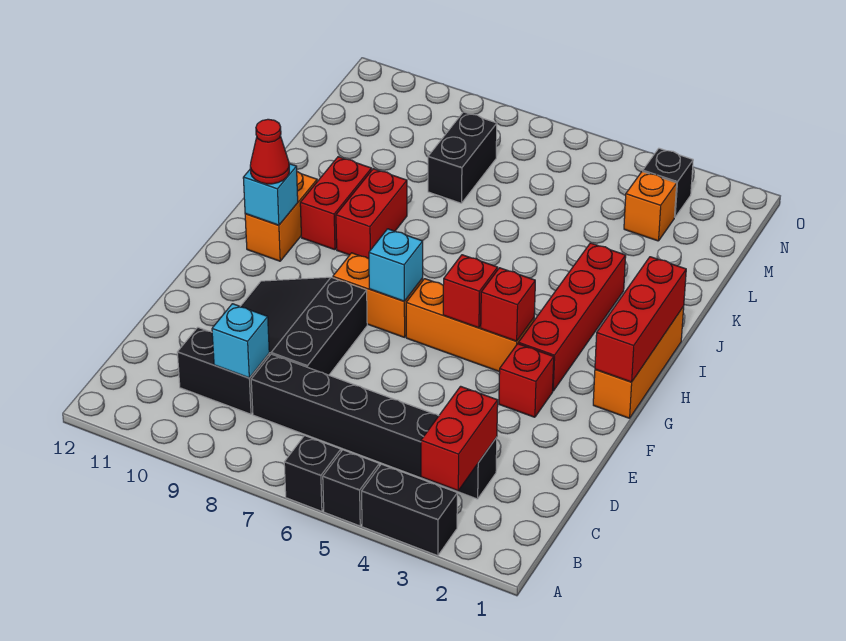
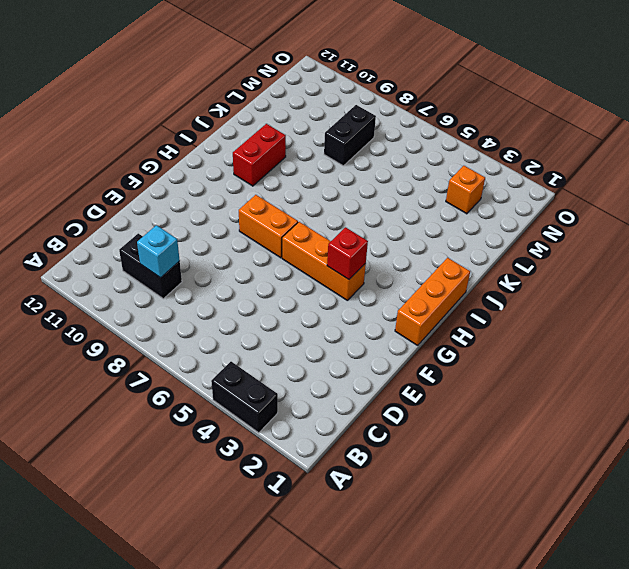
none -> black brick A5 level 1
none -> black brick A6 level 1
none -> black brick C3:C8 level 1

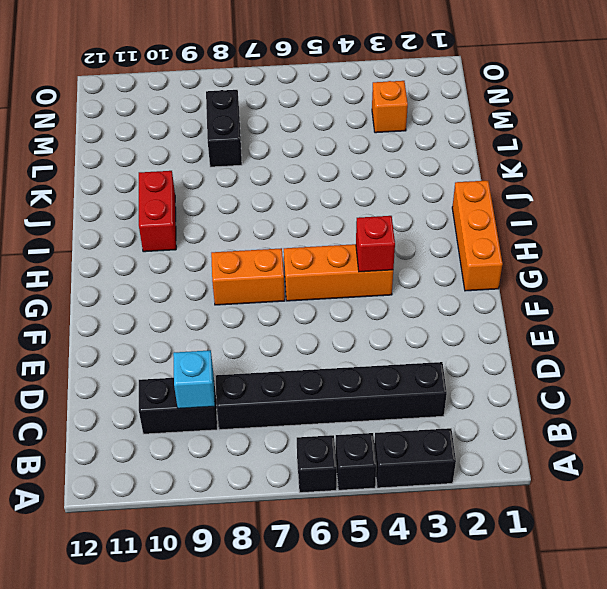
none -> black slope D8:F10 level 1 top 8
none -> red brick F3 level 1
none -> red brick G3:J3 level 1

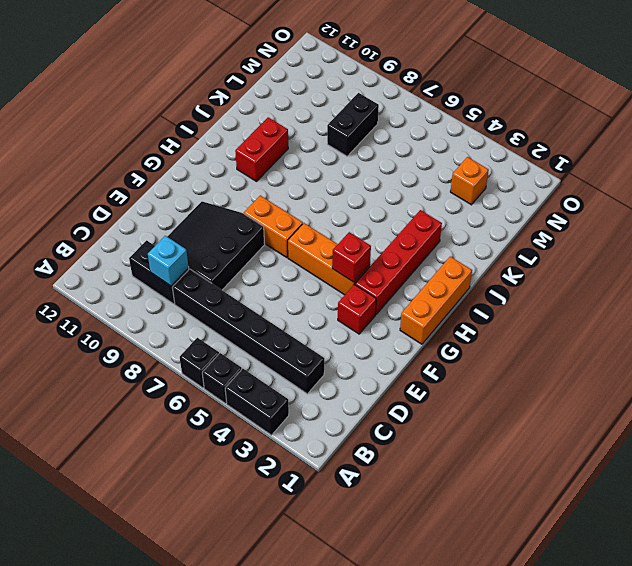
none -> orange brick H11:I11 level 1
none -> red brick I9:J9 level 1
none -> black brick N3 level 1

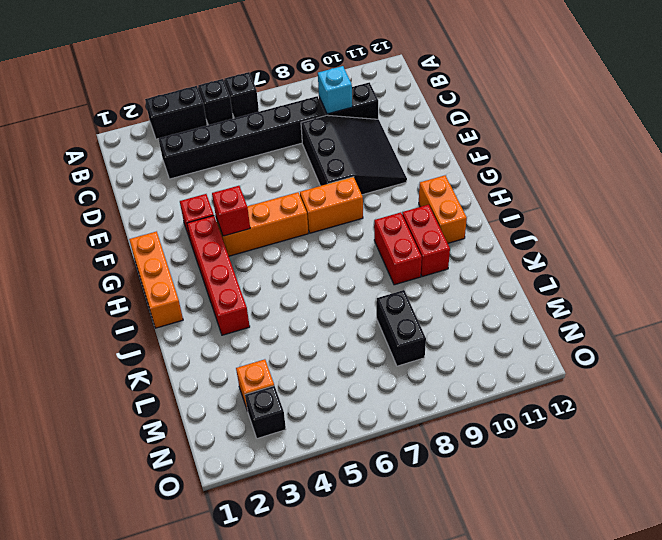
none -> red brick B3:C3 level 2
none -> red brick G1:I1 level 2
none -> red brick G5 level 2

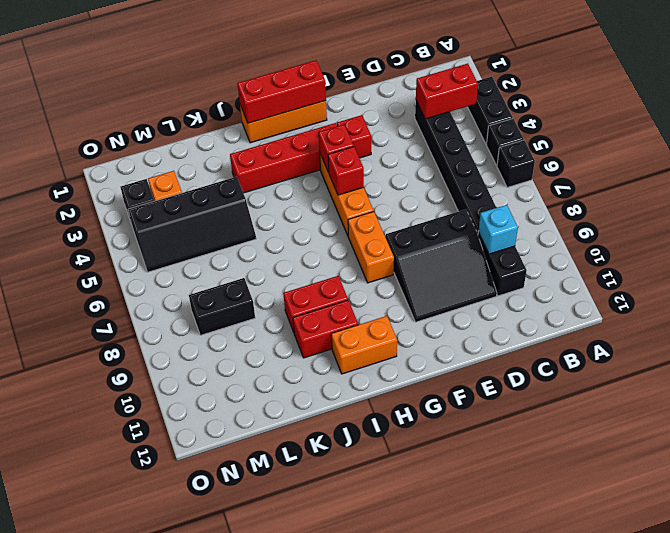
black slope K4:N5 level 1 top 4 -> none
none -> cyan brick G7 level 2
none -> cyan brick H11 level 2
none -> red cone H11 level 3

